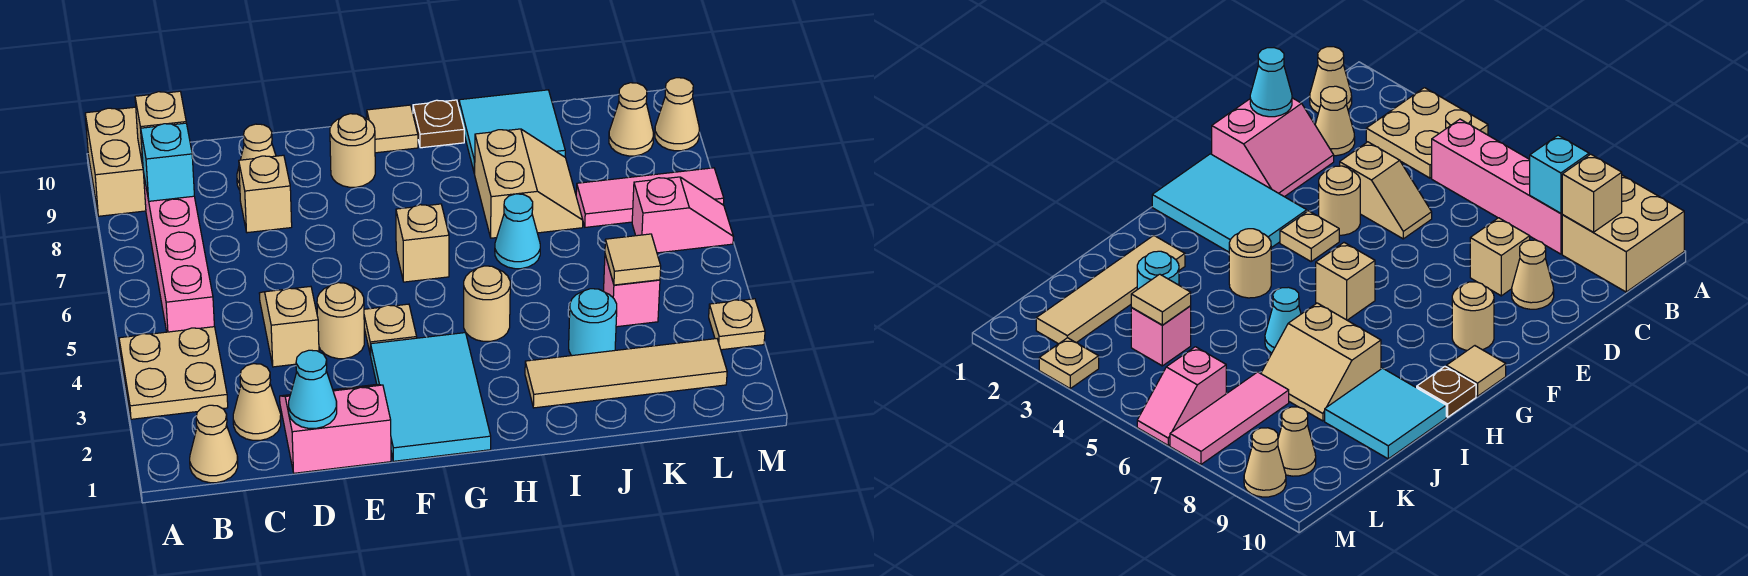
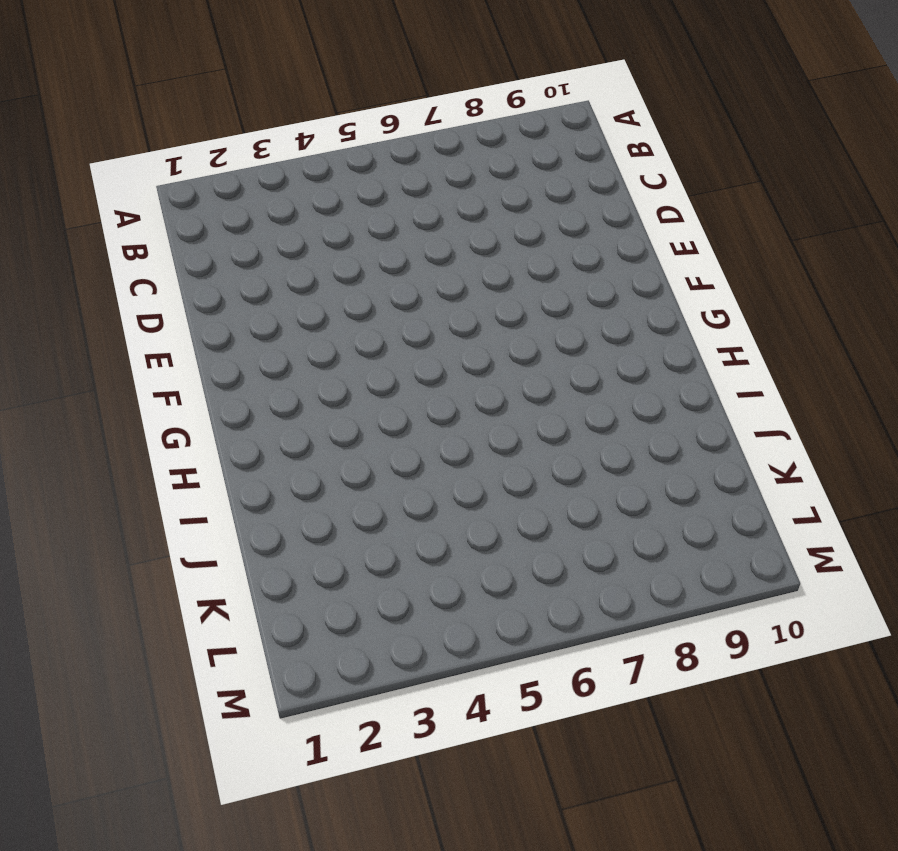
none -> tan plate A3:B4 level 1
none -> tan brick A9:B10 level 1
none -> tan cone B1 level 1
none -> pink brick B5:B8 level 1

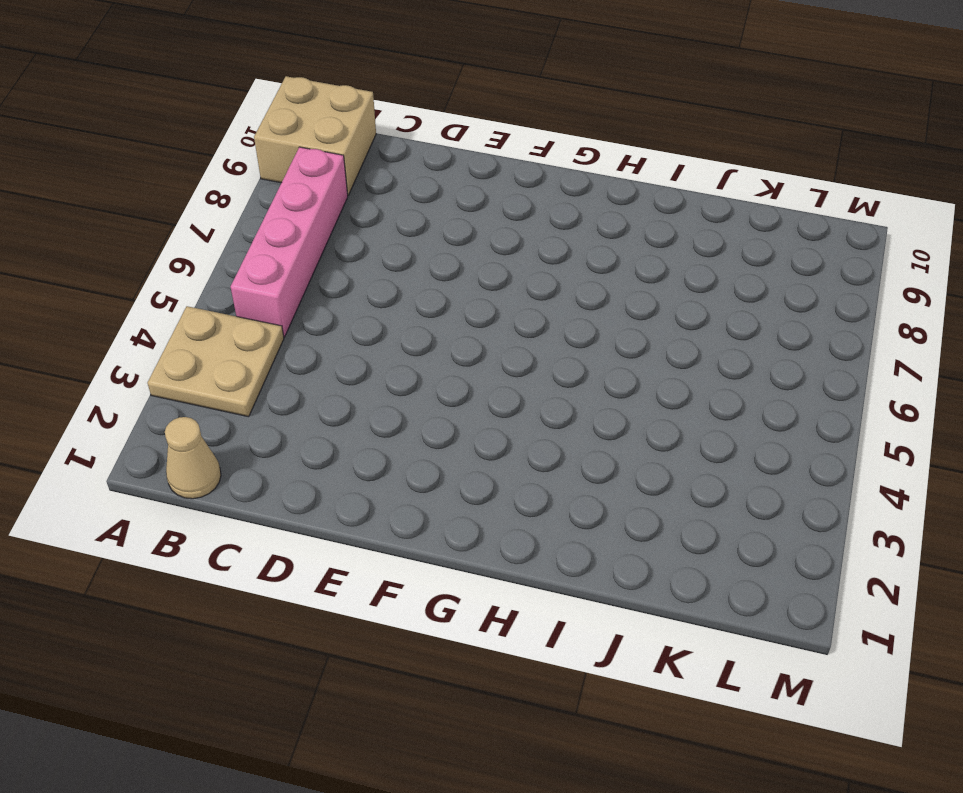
none -> tan cone C2 level 1
none -> pink slope D1:E2 level 1 top 1
none -> tan slope D4:D5 level 1 top 4
none -> tan brick D8 level 1

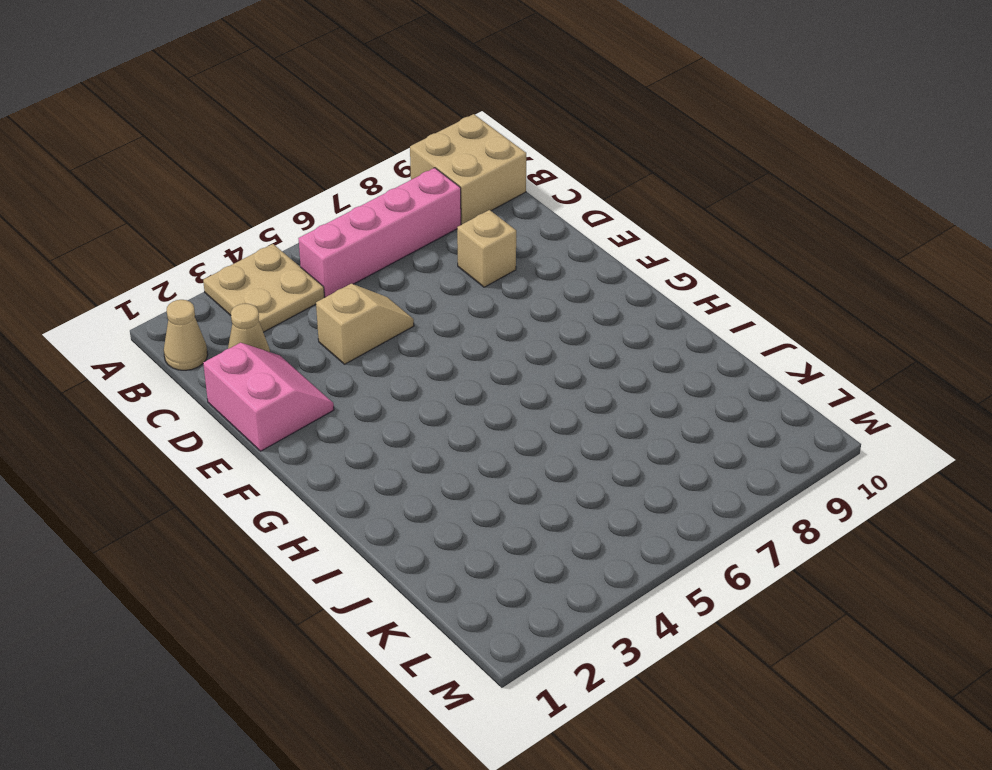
none -> tan cone D9 level 1
none -> tan round brick E4 level 1
none -> cyan tile F1:G3 level 1
none -> tan plate F4 level 1

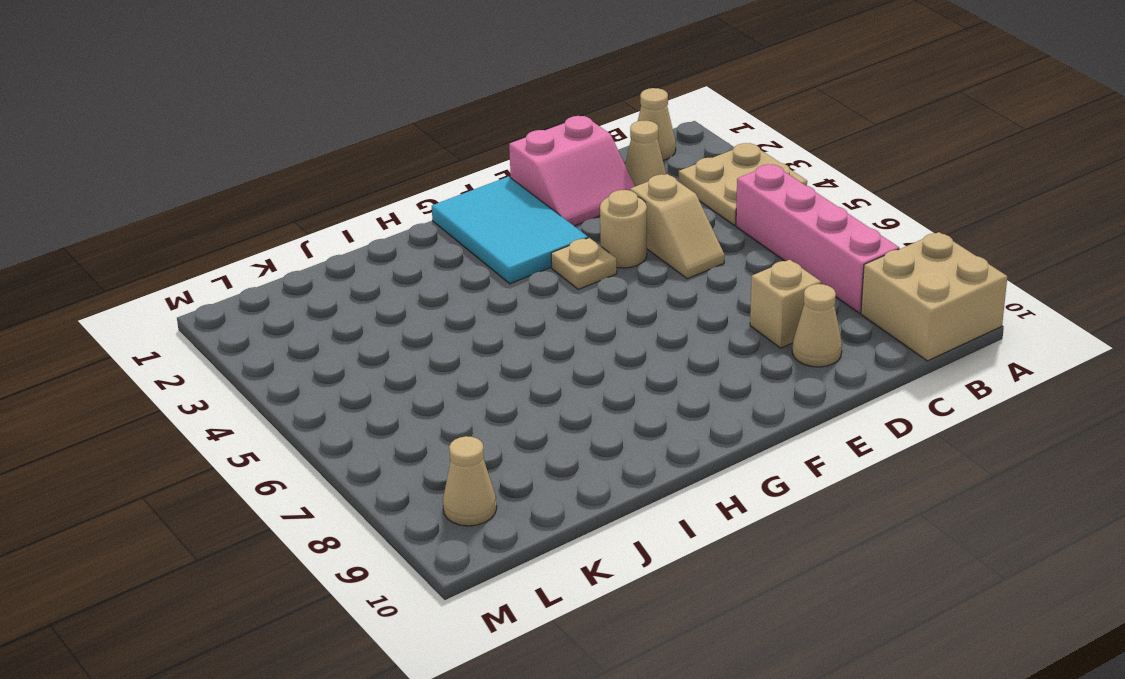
none -> tan round brick F9 level 1
none -> tan brick G6 level 1
none -> tan tile G10 level 1
none -> tan round brick H4 level 1

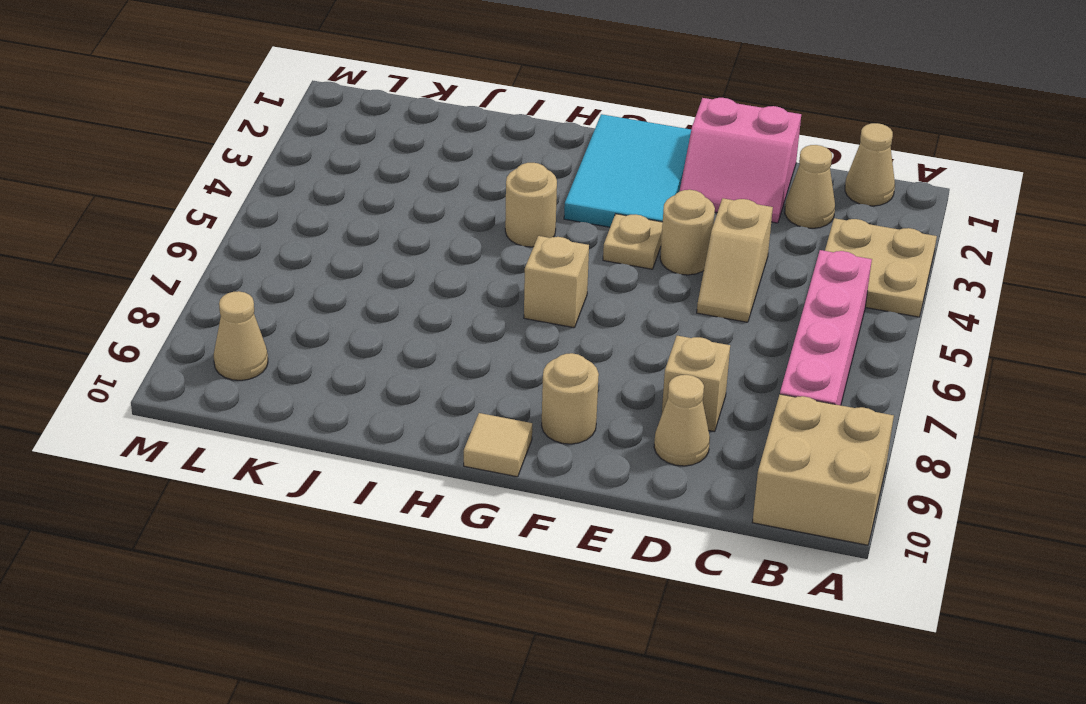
none -> brown plate H10 level 1
none -> tan tile I2:L2 level 1
none -> cyan cone I6 level 1
none -> tan slope I7:J8 level 1 top I

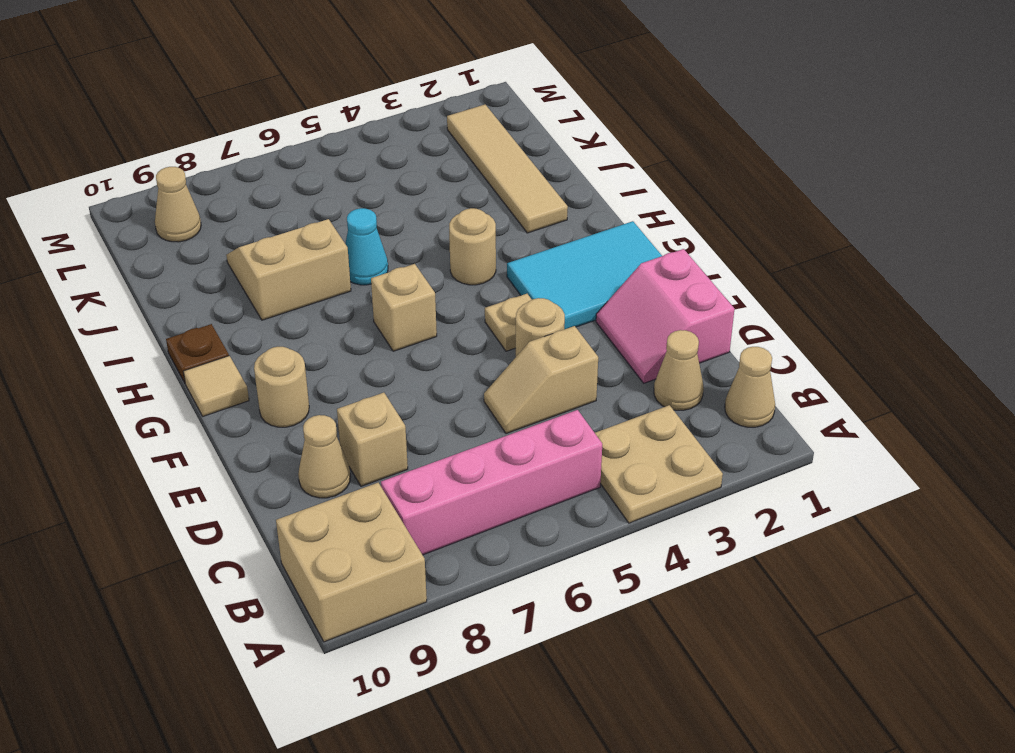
none -> cyan tile I9:J10 level 1
none -> cyan round brick J3 level 1
none -> pink brick K4 level 1
none -> pink tile K7:M7 level 1

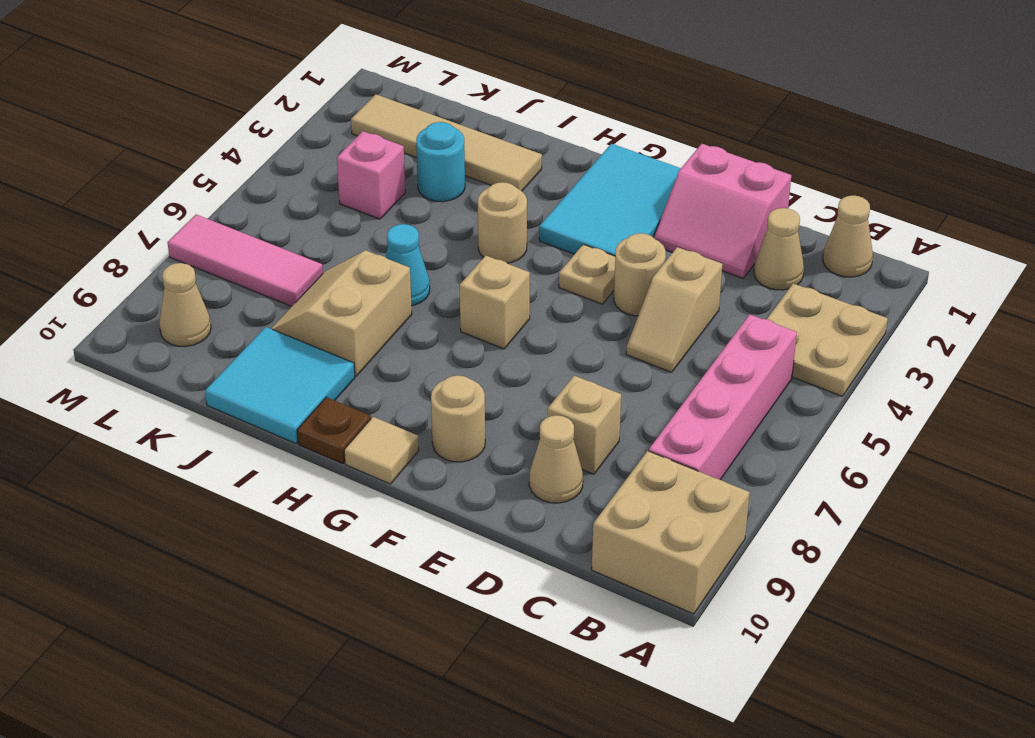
none -> pink slope L6:M6 level 1 top L
none -> tan plate M3 level 1
none -> tan cone M9 level 1
none -> cyan brick B8 level 2

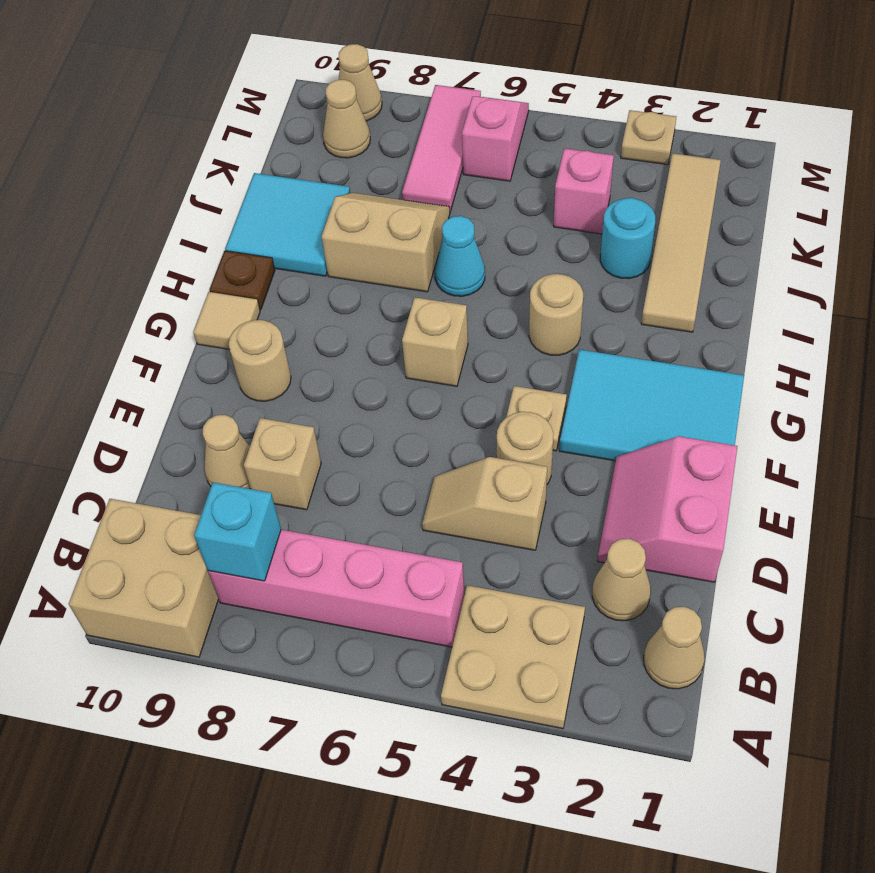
none -> tan brick B9 level 2
none -> cyan cone D1 level 2
none -> tan tile K4 level 2

